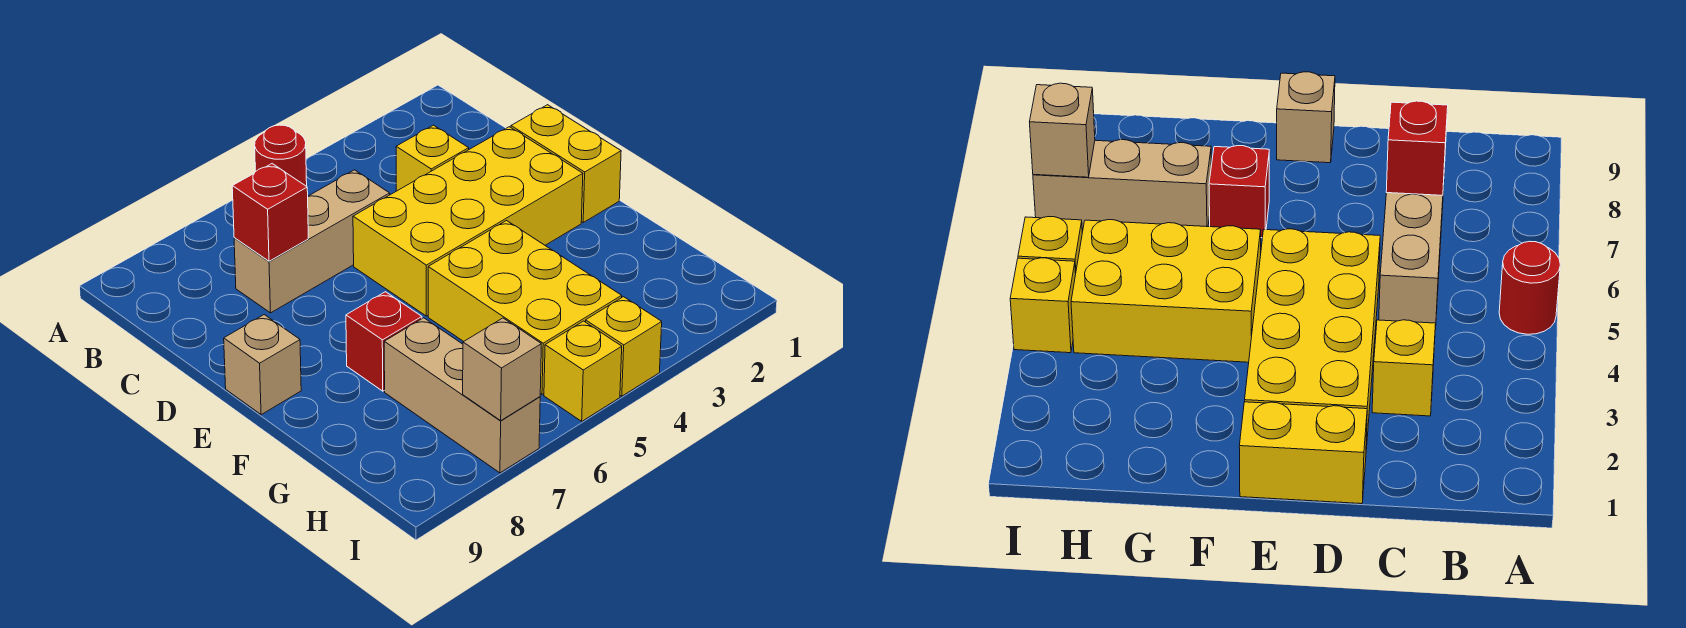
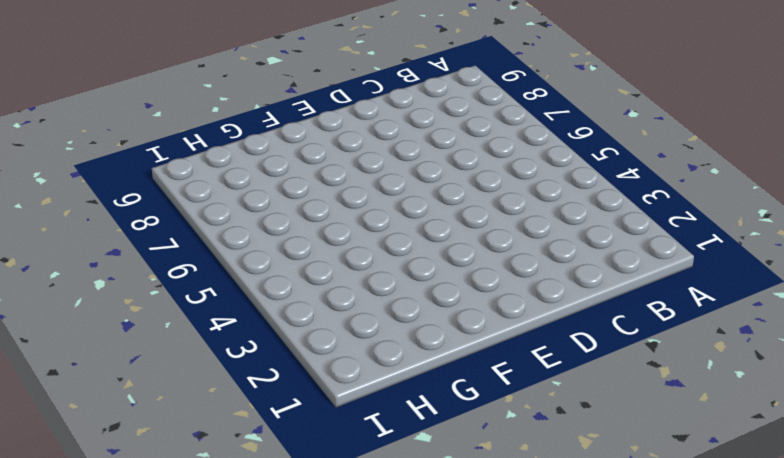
none -> red round brick A5 level 1
none -> yellow brick C3 level 1
none -> tan brick C5:C7 level 1

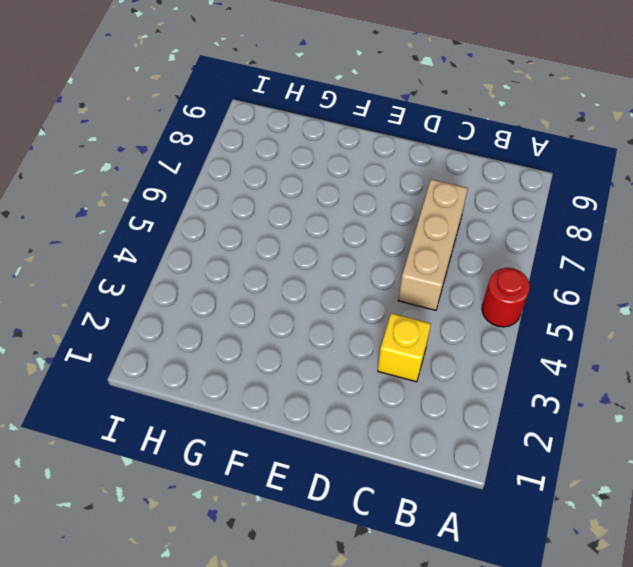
none -> yellow brick D1:E1 level 1
none -> yellow brick D2:E5 level 1
none -> tan brick E9 level 1

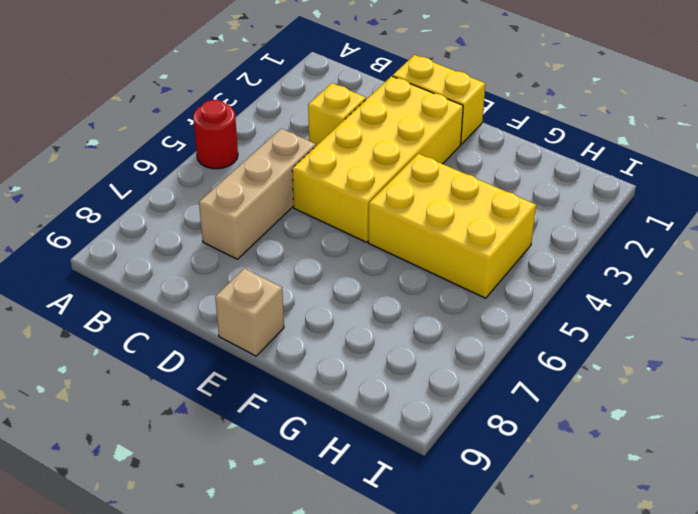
none -> red brick F7 level 1
none -> tan brick G7:I7 level 1
none -> yellow brick I4 level 1

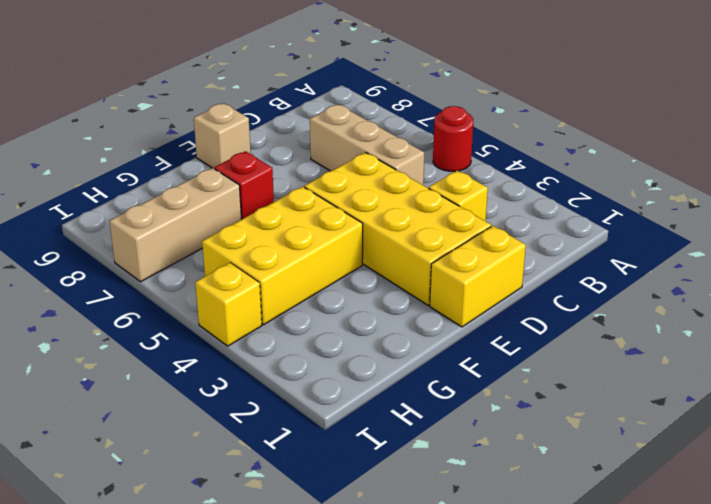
none -> yellow brick I5 level 1
none -> red brick C7 level 2
none -> tan brick I7 level 2

